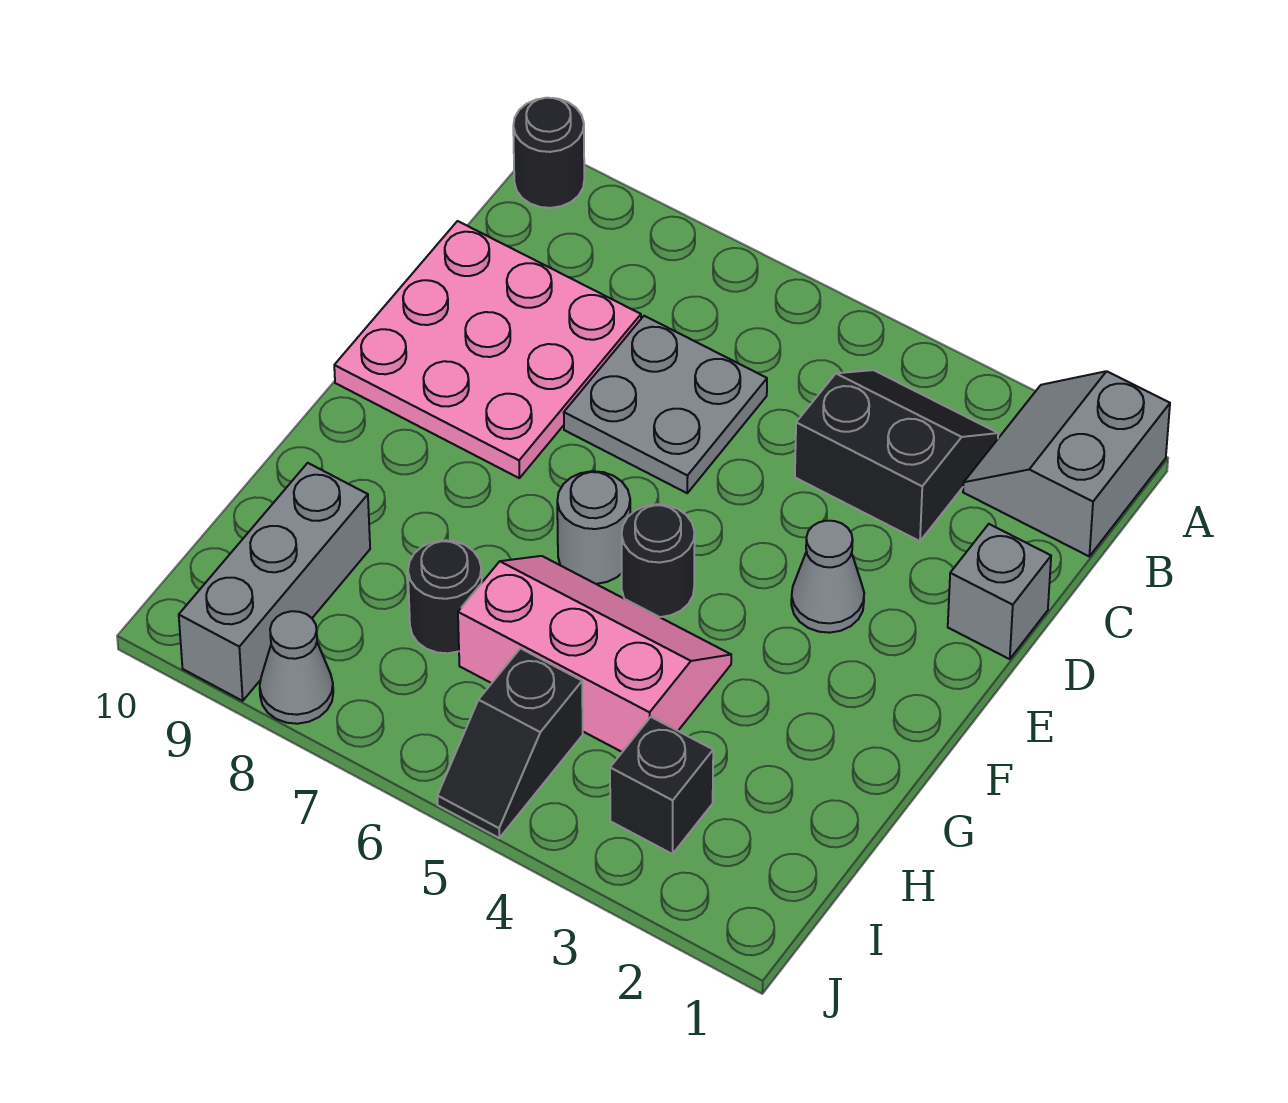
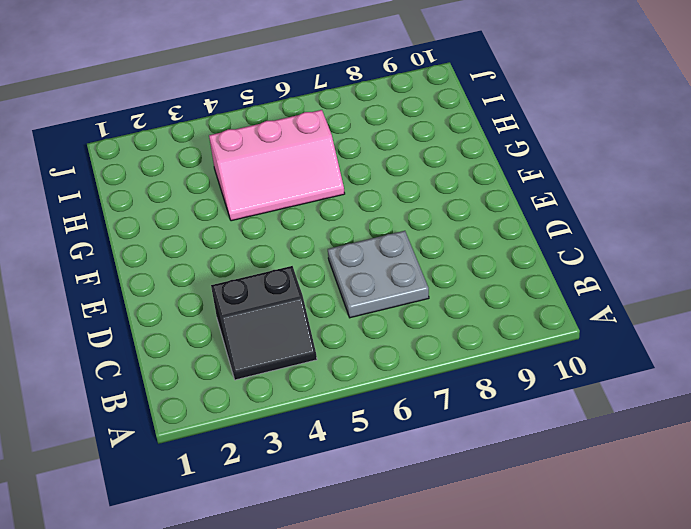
none -> grey slope A1:B2 level 1 top 1
none -> black round brick A10 level 1
none -> pink plate C8:E10 level 1

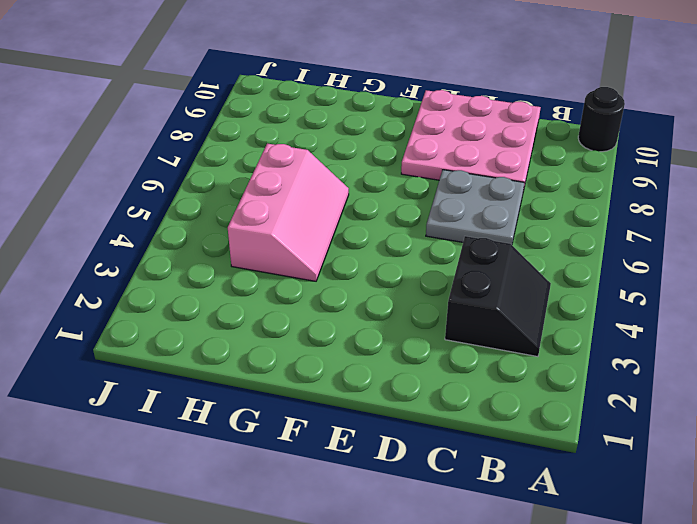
none -> grey slope A1:B2 level 1 top 1
none -> grey brick D1 level 1
none -> grey cone E3 level 1

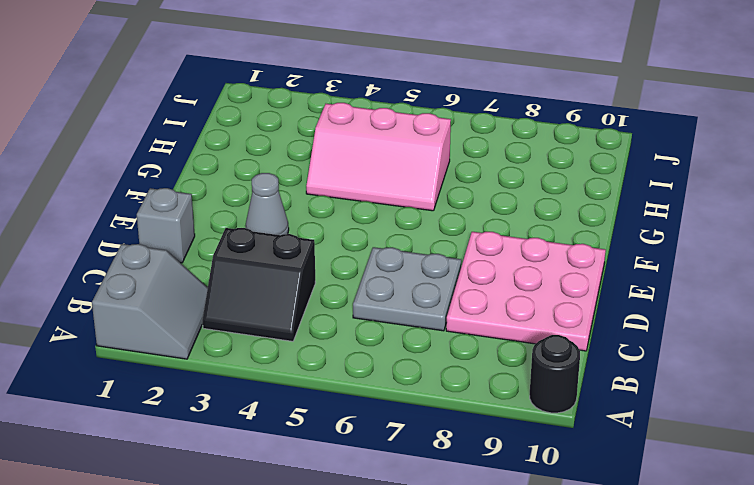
none -> black round brick F5 level 1
none -> grey round brick F6 level 1
none -> black round brick H7 level 1

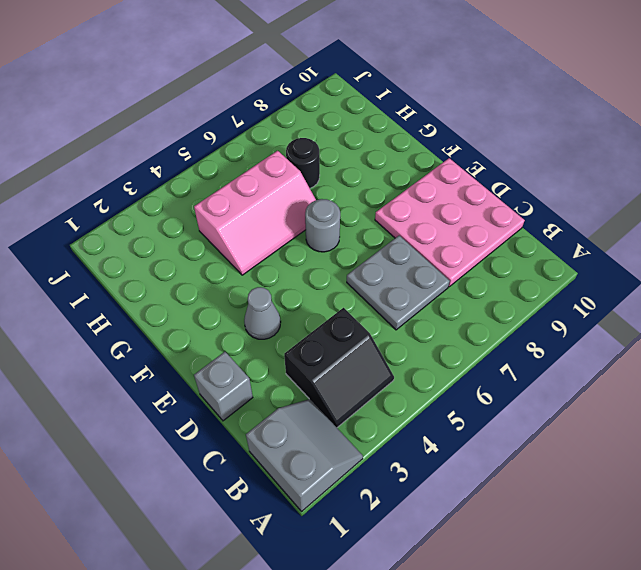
none -> black round brick A10 level 1
none -> black round brick F5 level 1
none -> grey brick H9:J9 level 1

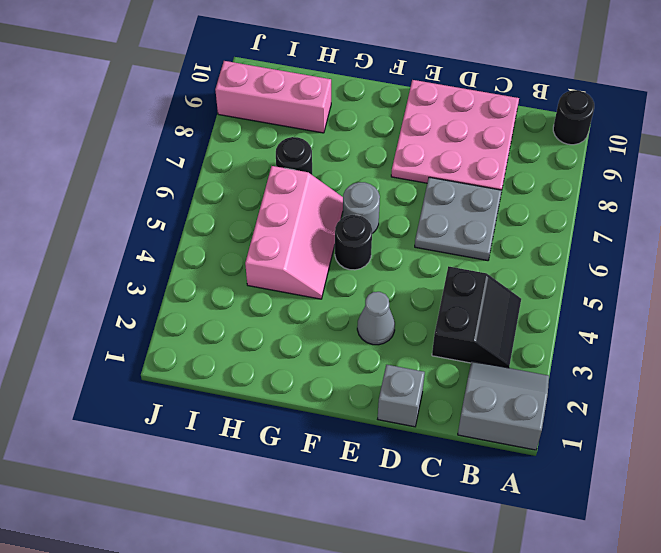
pink brick H9:J9 level 1 -> grey brick H9:J9 level 1
none -> black brick I3 level 1
none -> black slope I5:J5 level 1 top I
none -> grey cone J8 level 1

